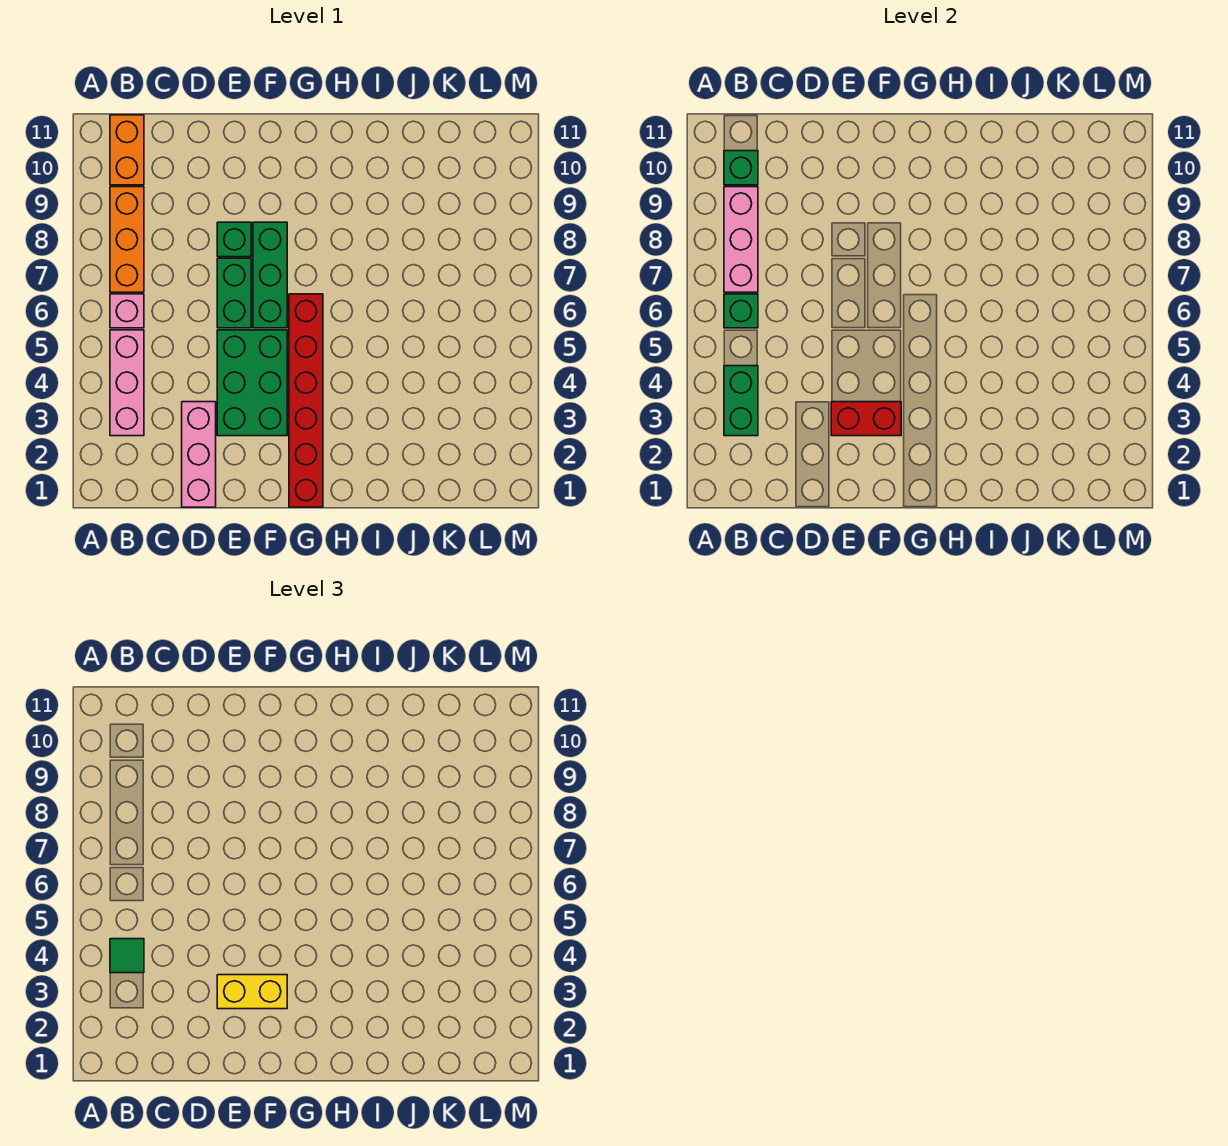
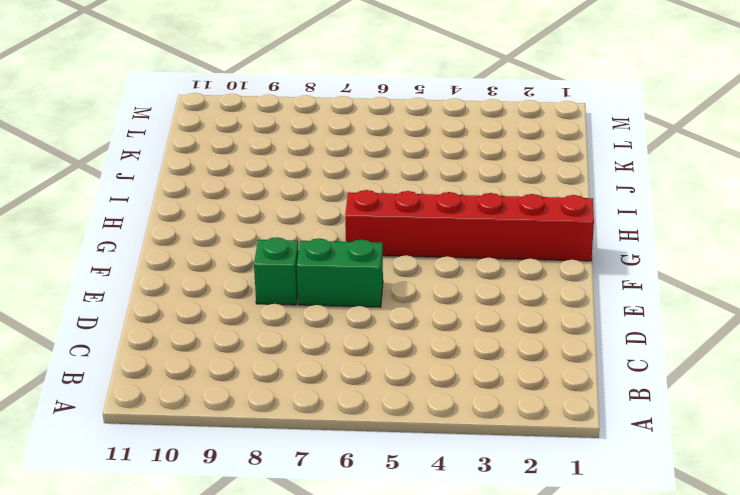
none -> pink brick B3:B5 level 1
none -> pink brick B6 level 1
none -> orange brick B7:B9 level 1

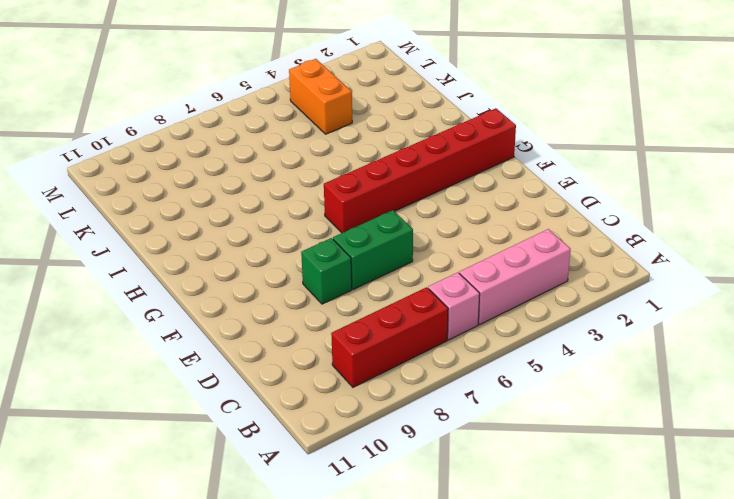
red brick B7:B9 level 1 -> orange brick B7:B9 level 1
orange brick K4:L4 level 1 -> orange brick B10:B11 level 1
none -> pink brick D1:D3 level 1
none -> green brick E3:F5 level 1
none -> green brick F6:F8 level 1

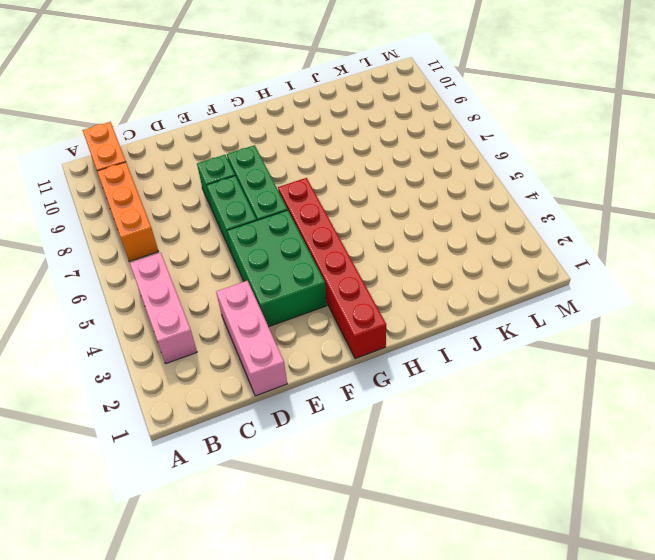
none -> pink brick B6 level 1
none -> green brick B3:B4 level 2
none -> green brick B6 level 2

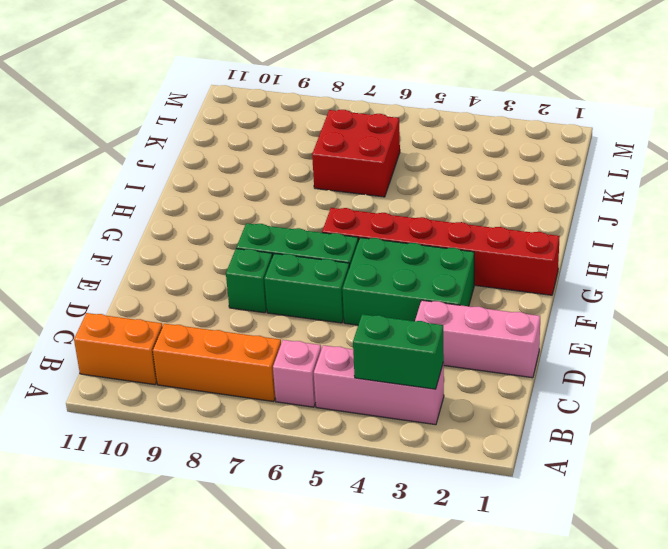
red brick J6:K7 level 1 -> none
none -> green brick B6 level 2
none -> pink brick B7:B9 level 2
none -> green brick B10 level 2

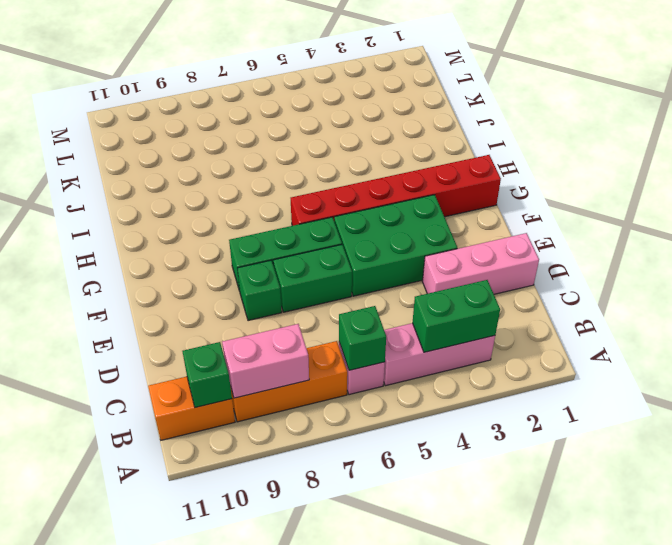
pink brick B8:B9 level 2 -> pink brick B7:B9 level 2
none -> red brick E3:F3 level 2
none -> green tile B4 level 3
none -> yellow brick E3:F3 level 3

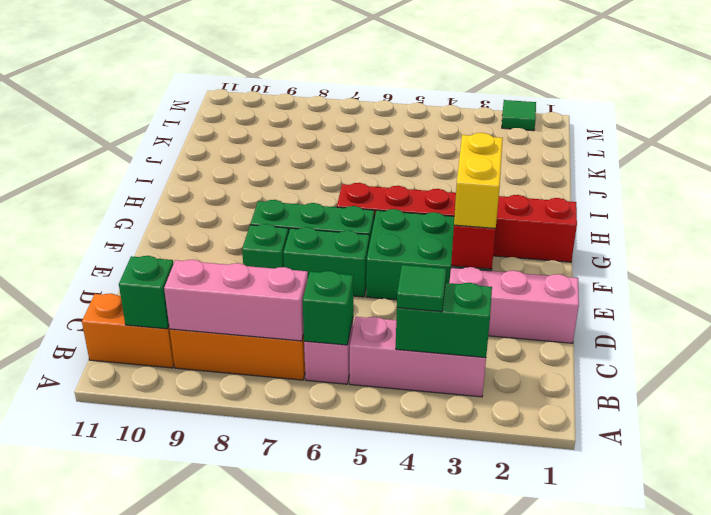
green tile M2 level 1 -> none

